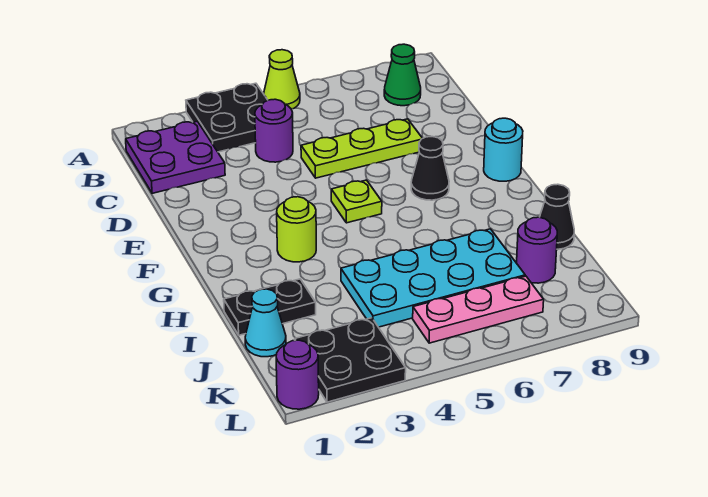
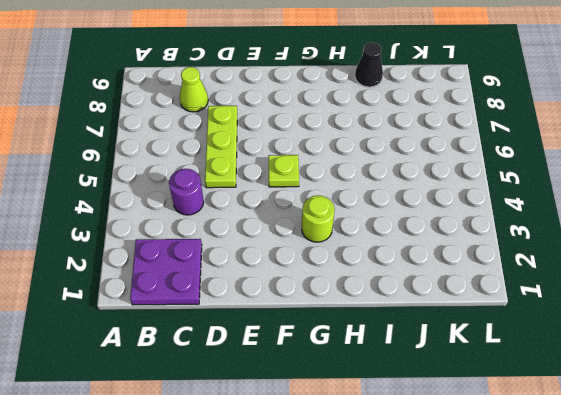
lime cone C8 level 1 -> lime cone A5 level 1
none -> black plate A3:B4 level 1
none -> green cone B8 level 1
none -> black cone F7 level 1

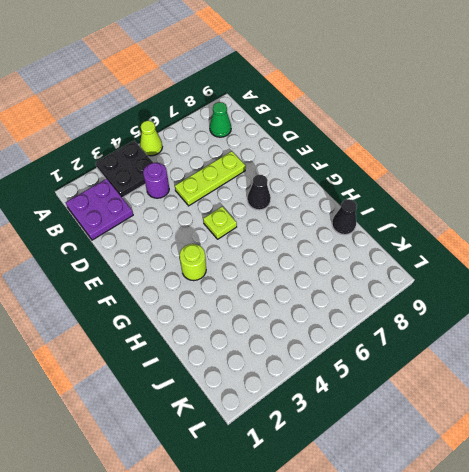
none -> cyan round brick F9 level 1
none -> black plate I1:I2 level 1
none -> cyan plate I4:J7 level 1

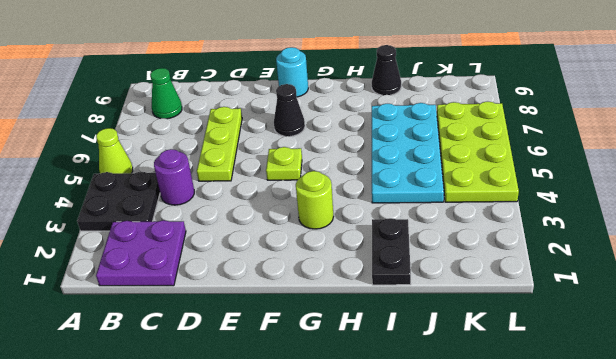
lime plate K4:L7 level 1 -> pink plate K5:K7 level 1
none -> cyan cone J1 level 1
none -> purple round brick J8 level 1
none -> black plate K2:L3 level 1

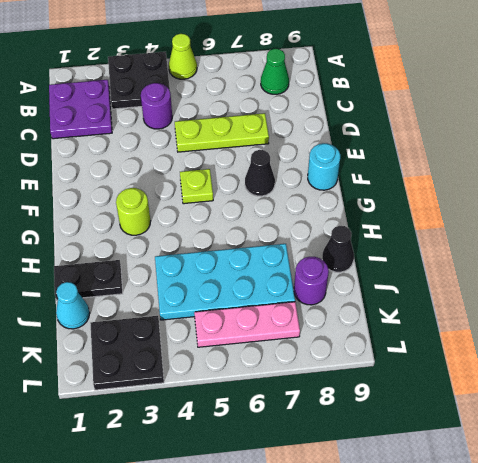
none -> purple round brick L1 level 1

